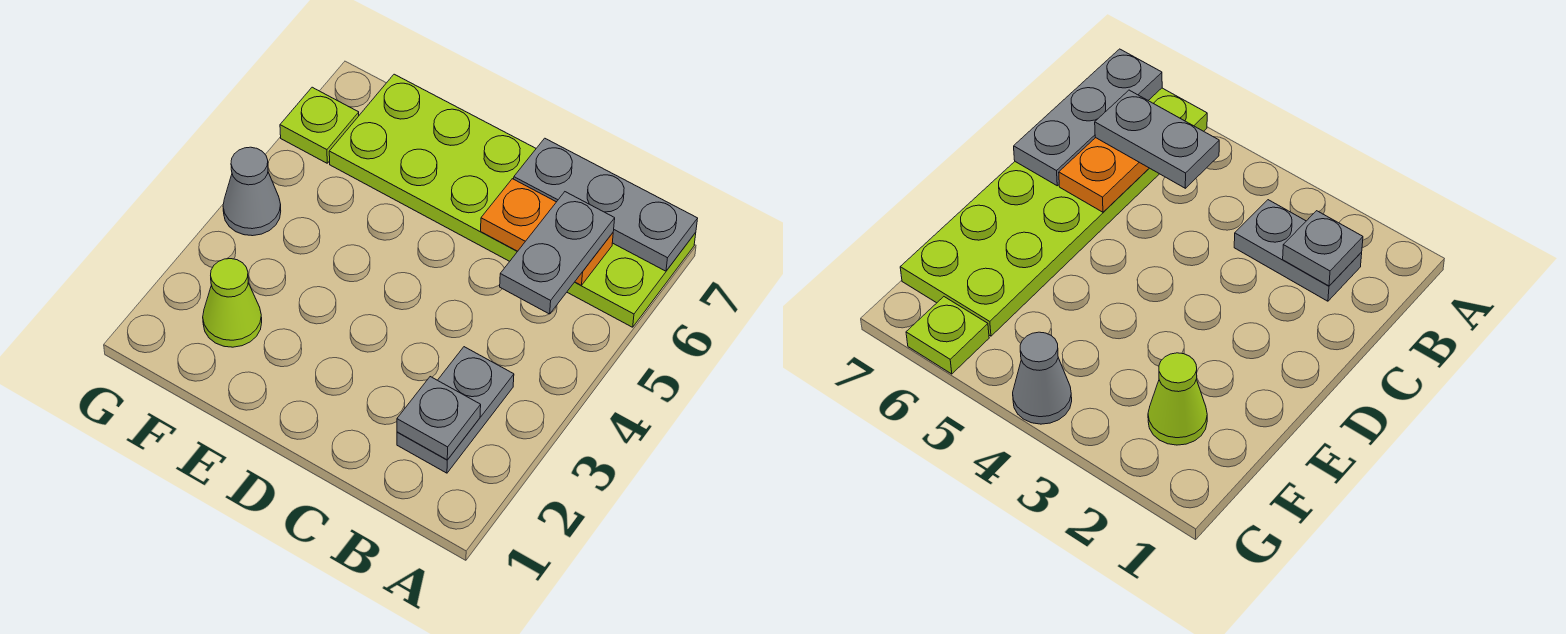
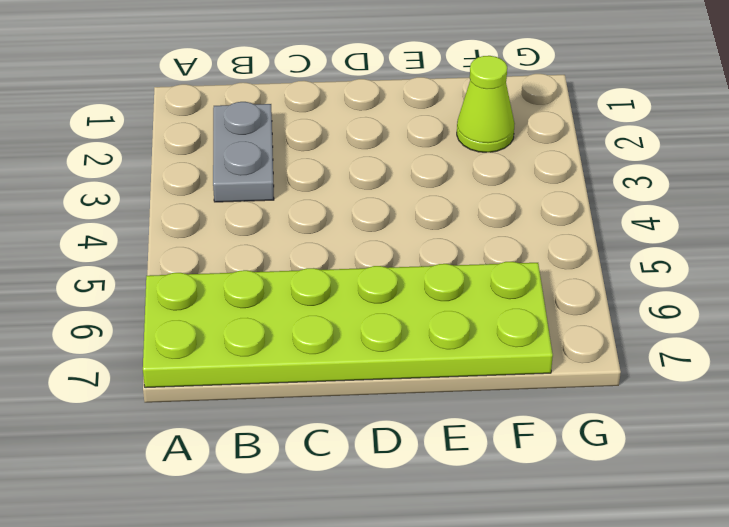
none -> grey cone G4 level 1
none -> lime plate G6 level 1

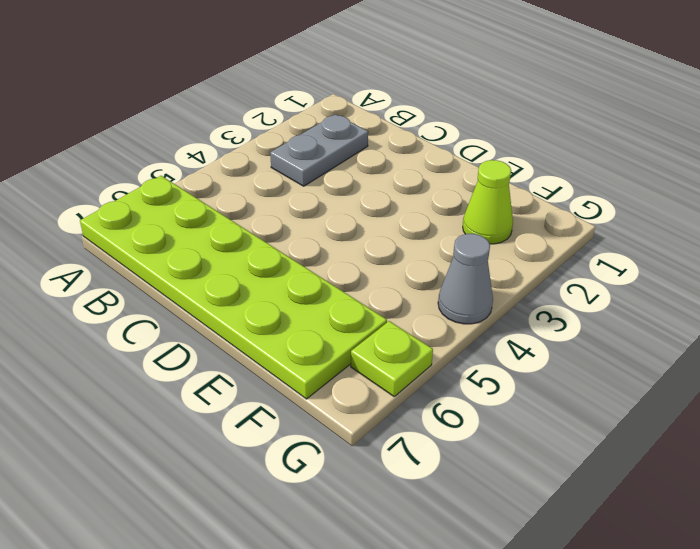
none -> grey plate A7:C7 level 2
none -> grey plate B2 level 2

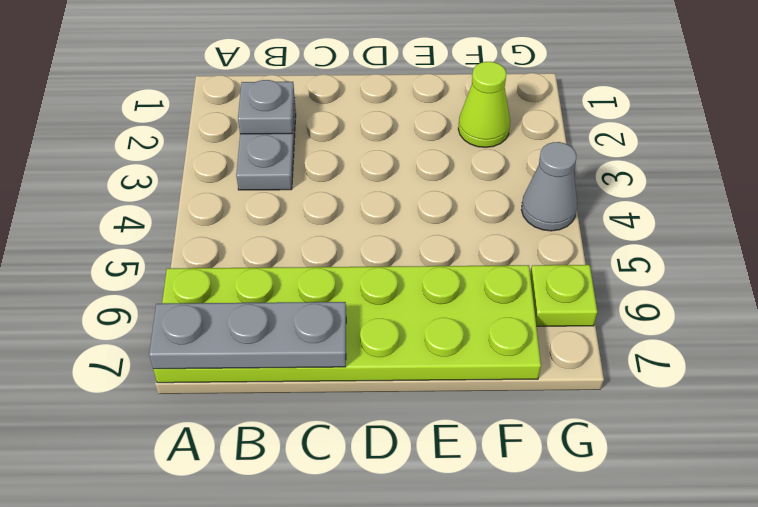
none -> orange plate B6:C6 level 2
none -> grey plate B5:B6 level 3

